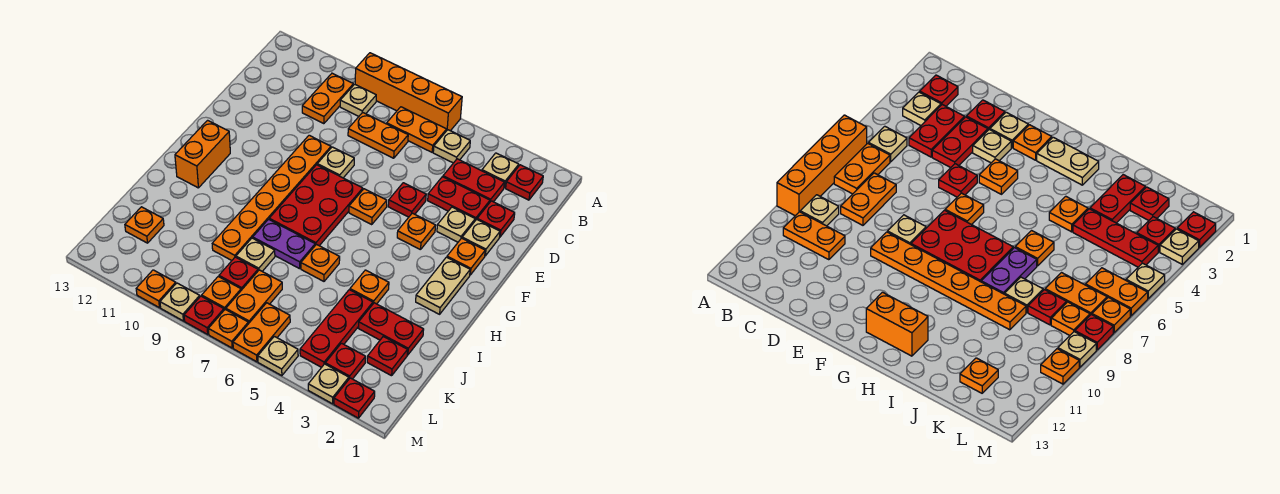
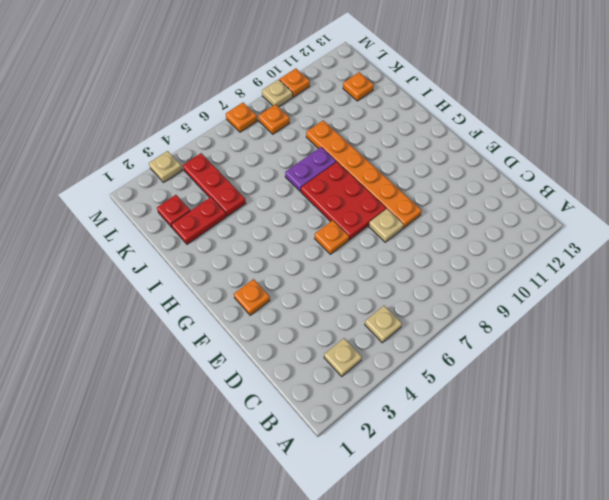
none -> orange brick A6:A9 level 1
none -> red plate B2 level 1
none -> orange plate B6:B7 level 1
none -> tan plate B9 level 1

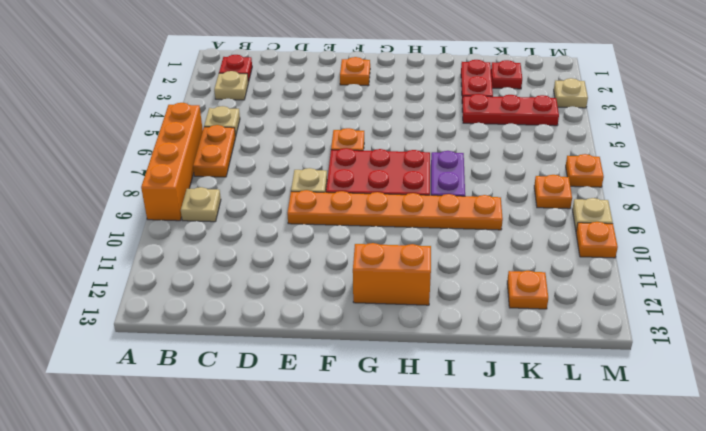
none -> orange plate B10:C10 level 1
none -> red plate C3:C4 level 1
none -> orange plate C7:C8 level 1
none -> red plate D2 level 1

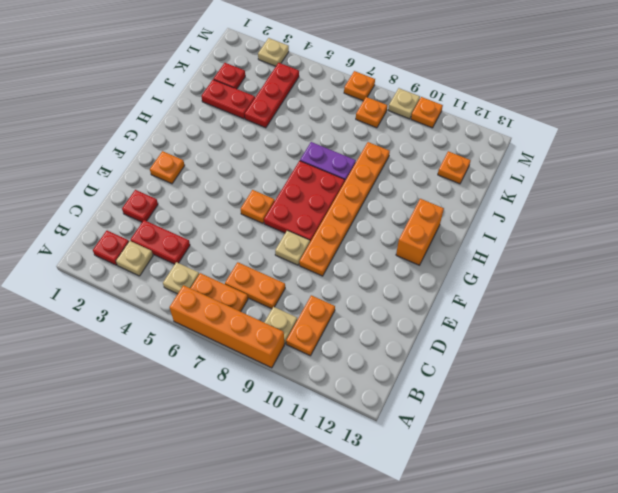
none -> red plate D3:D4 level 1
none -> tan plate E2 level 1
none -> tan plate E3 level 1
none -> red plate E5 level 1

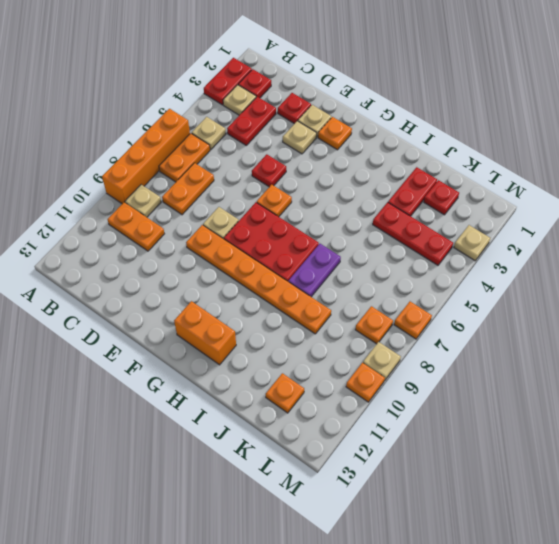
red plate A2:A3 level 1 -> red plate D3:D4 level 1
none -> orange plate F4 level 1
none -> tan plate G2:H2 level 1
none -> orange plate I4 level 1
none -> orange plate I6 level 1

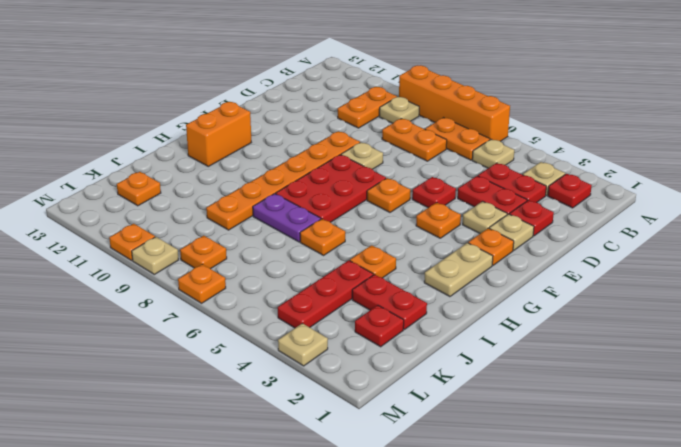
none -> tan plate J8 level 1
none -> orange plate K7:L7 level 1
none -> red plate K8 level 1
none -> red plate L3 level 1

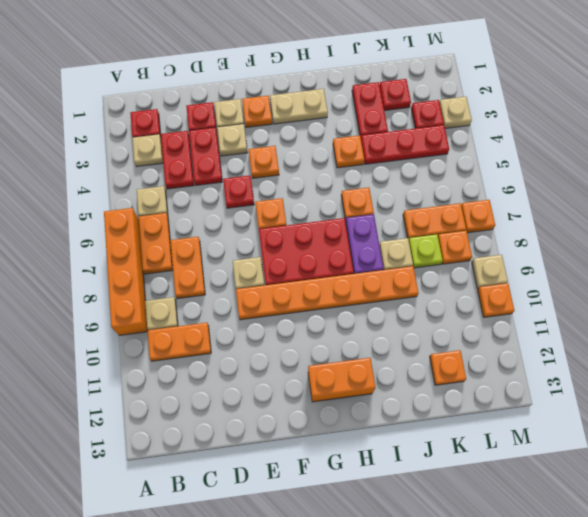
lime plate K8 level 1 -> red plate K8 level 1
none -> orange plate L6:M6 level 1
none -> red plate M2 level 1
none -> tan plate M5 level 1
none -> red plate M8 level 1

